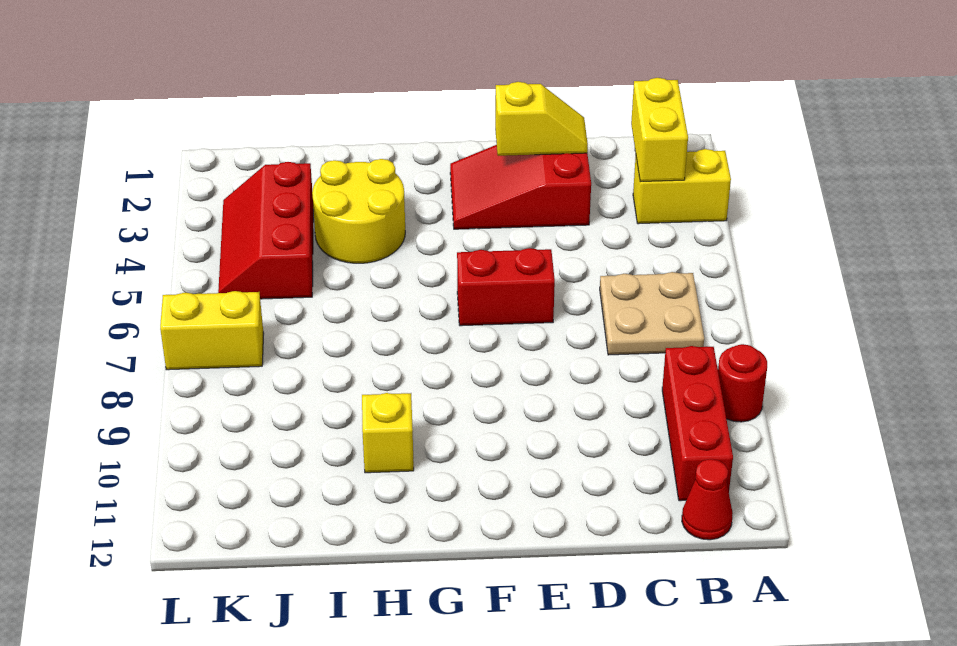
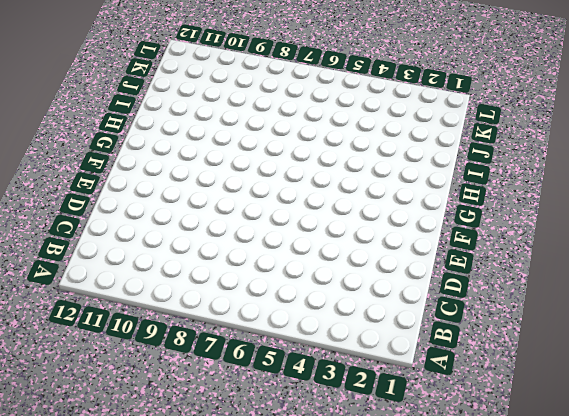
none -> yellow brick A3:B3 level 1
none -> red round brick A9 level 1
none -> tan plate B6:C7 level 1

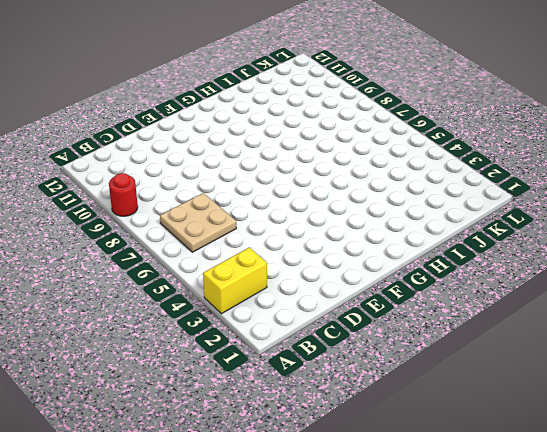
none -> red brick B9:B11 level 1
none -> red cone B12 level 1
none -> red slope D2:F3 level 1 top D

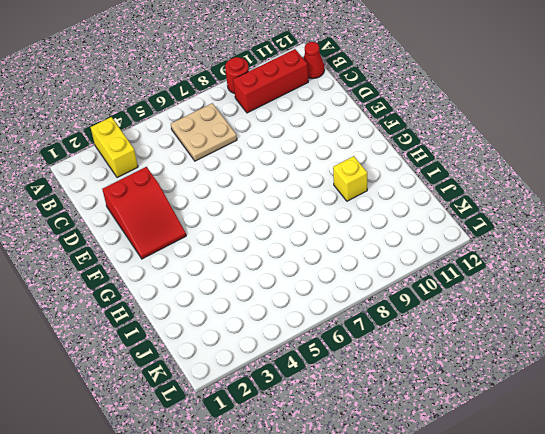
none -> red brick E6:F6 level 1
none -> yellow round brick H3:I4 level 1
none -> red slope J3:K5 level 1 top J

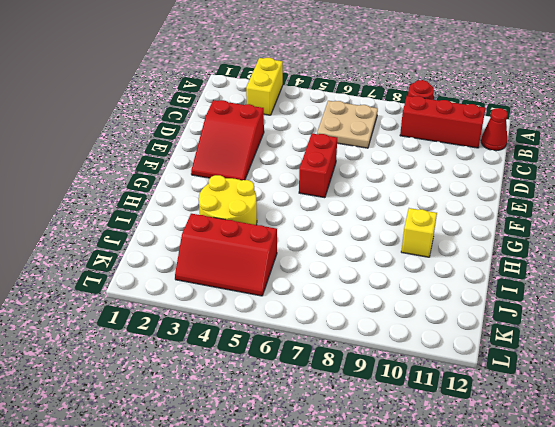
none -> yellow brick K7:L7 level 1
none -> yellow brick B2:B3 level 2
none -> yellow slope D2:E2 level 2 top E

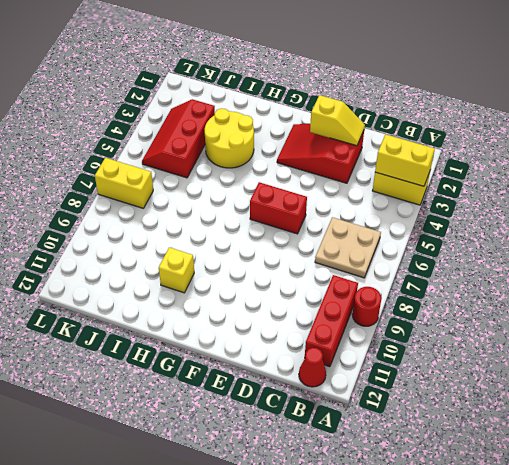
yellow brick A3:B3 level 2 -> yellow brick B2:B3 level 2

